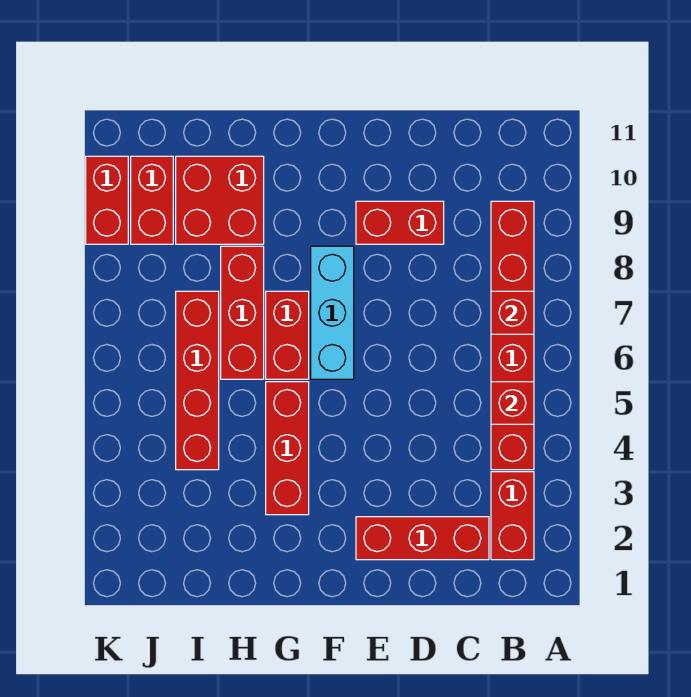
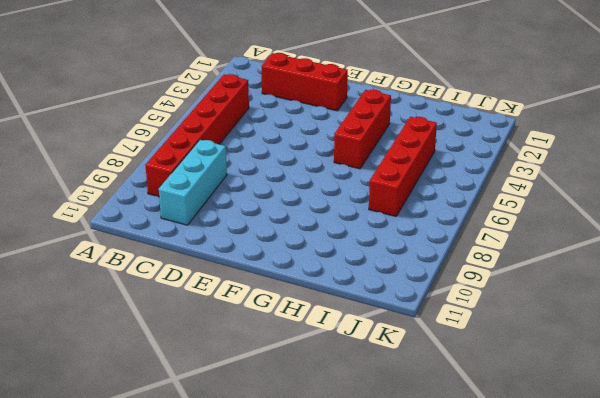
cyan brick C8:C10 level 1 -> cyan brick F6:F8 level 1
none -> red brick B2:B3 level 1
none -> red brick D9:E9 level 1
none -> red brick G6:G7 level 1

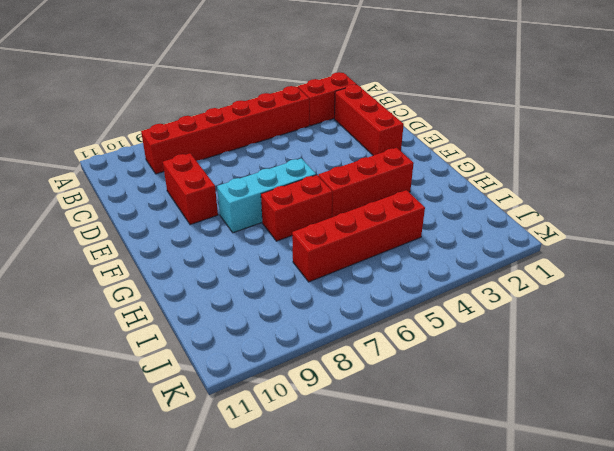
none -> red brick H6:H8 level 1
none -> red brick H9:I10 level 1
none -> red brick J9:J10 level 1

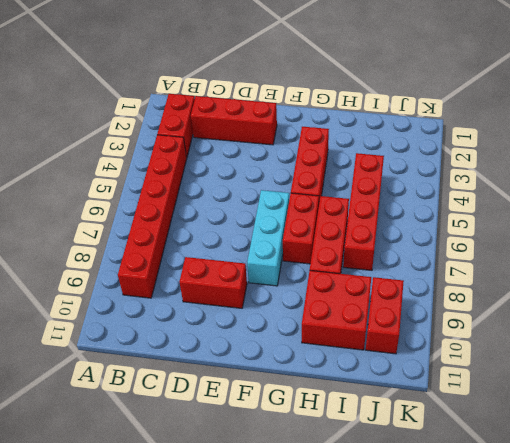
none -> red brick K9:K10 level 1
none -> red brick B5 level 2
none -> red brick B7 level 2

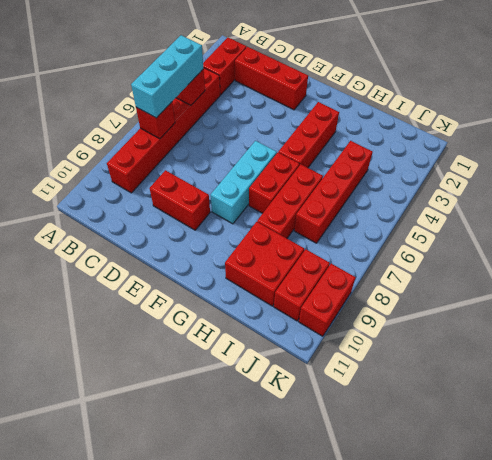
cyan brick B5:B7 level 3 -> none

